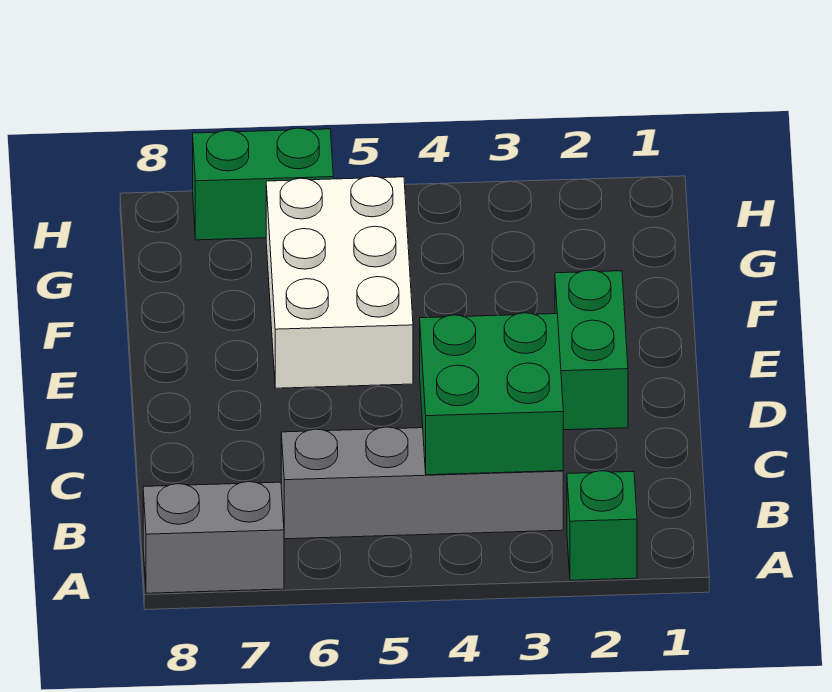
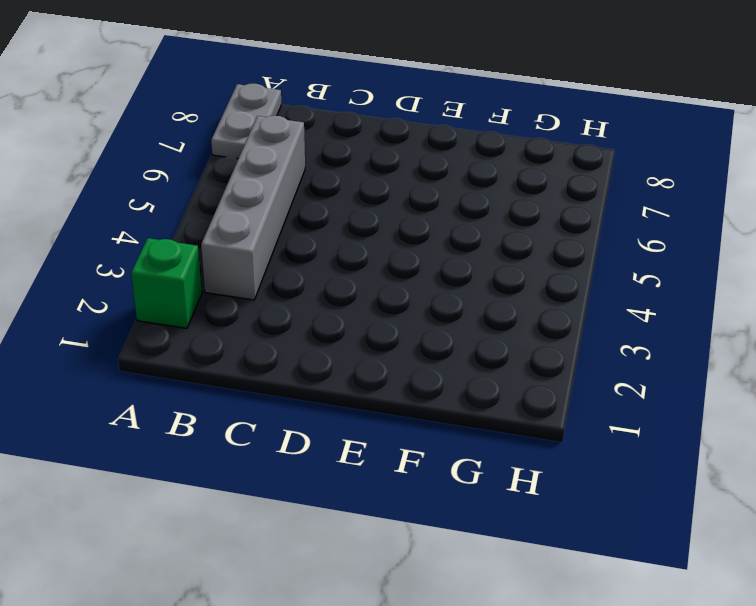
grey plate A7:A8 level 1 -> grey brick A7:A8 level 1
none -> green brick D2:E2 level 1
none -> white brick E5:G6 level 1

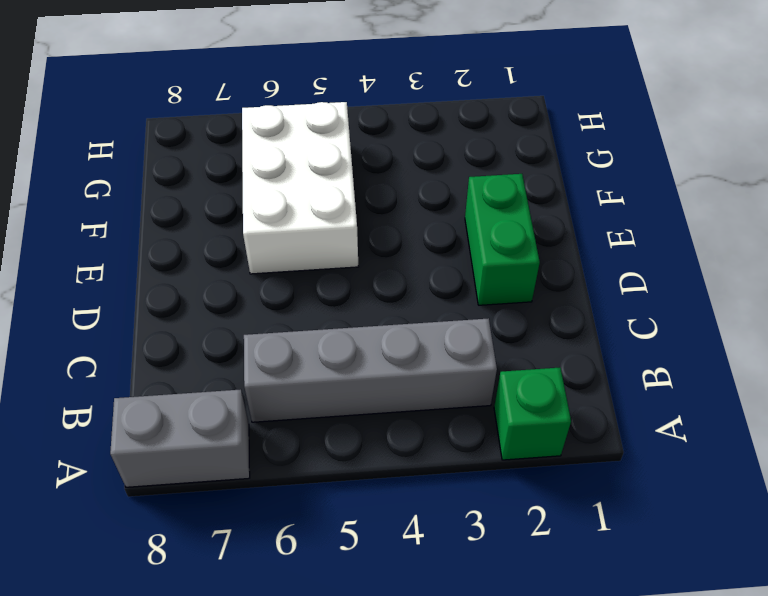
none -> green brick H6:H7 level 1
none -> green brick B3:C4 level 2

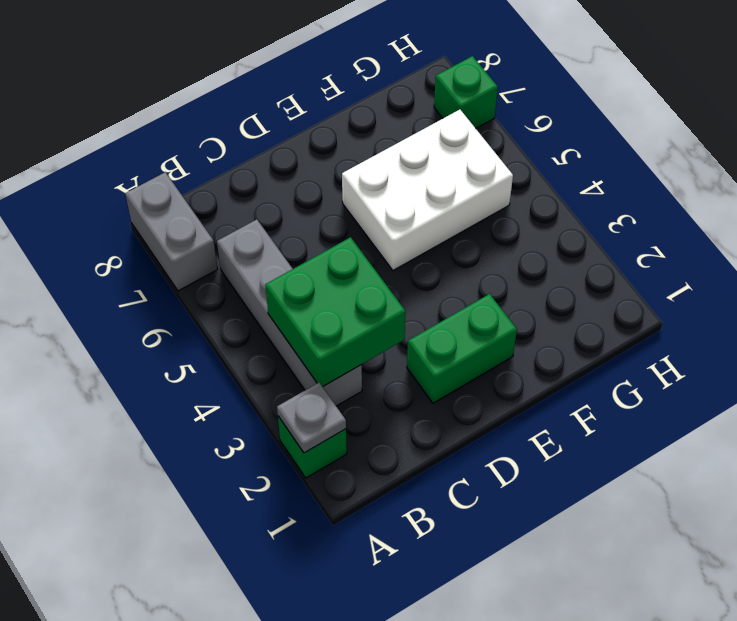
grey plate A2 level 2 -> none
green brick H7 level 1 -> green brick H6:H7 level 1

